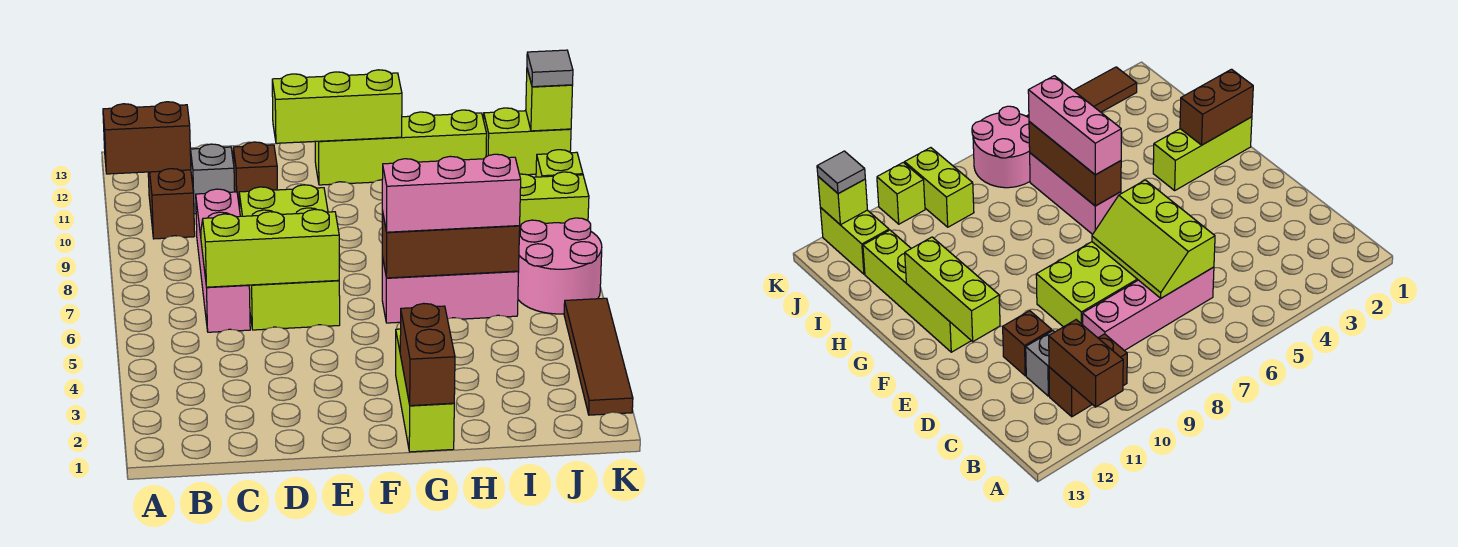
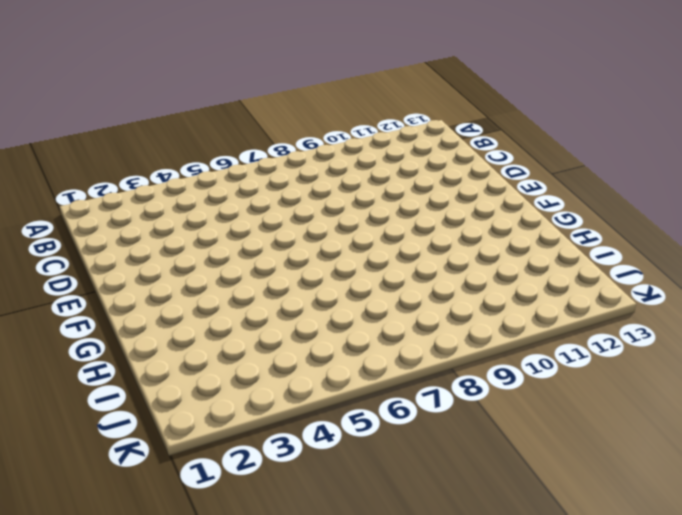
none -> brown brick B10:B11 level 1
none -> pink brick C6:C9 level 1
none -> grey brick C11 level 1

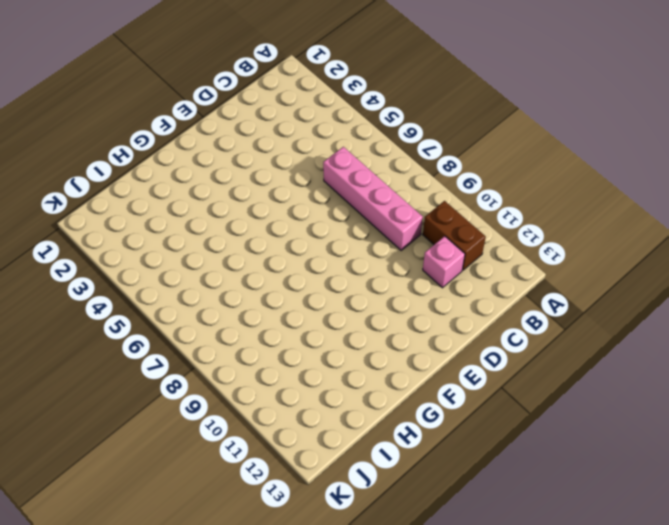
pink brick C11 level 1 -> grey brick C11 level 1
none -> lime brick D6:E9 level 1
none -> brown brick D11 level 1
none -> lime brick F12:I12 level 1

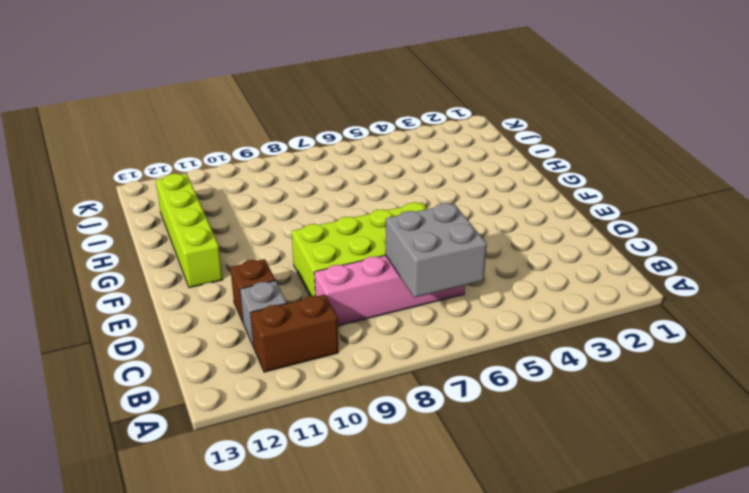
grey brick B6:C7 level 2 -> lime slope C6:E7 level 2 top 6
none -> lime brick G1:G3 level 1
none -> pink brick G6:I6 level 1
none -> pink round brick J6:K7 level 1

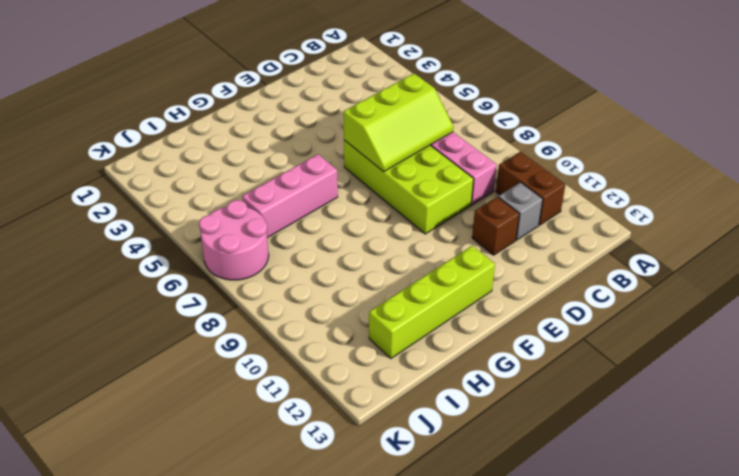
none -> lime brick G1:G3 level 1
none -> lime brick J9:K9 level 1
none -> lime brick J12:K12 level 1

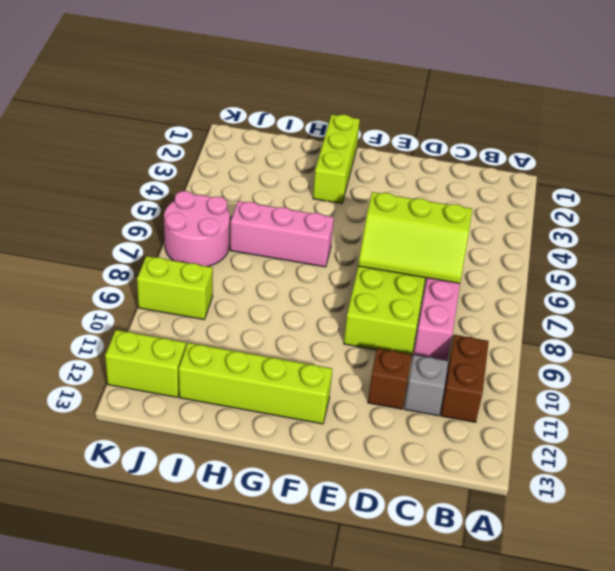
none -> brown tile K2:K5 level 1
none -> lime brick K10 level 1
none -> brown brick A11:B11 level 2

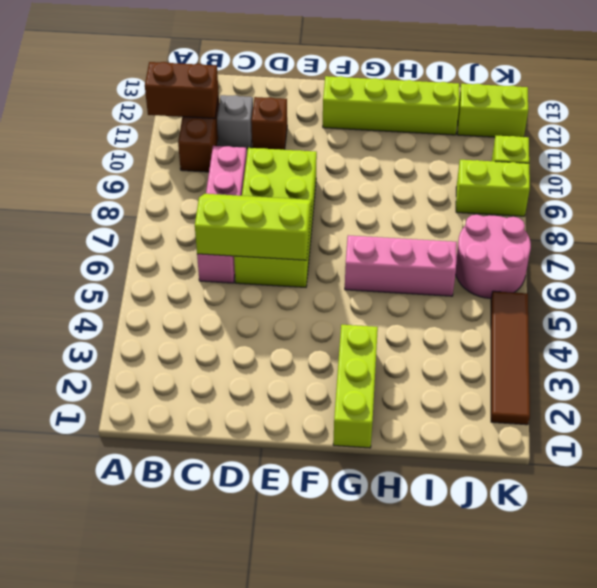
none -> lime brick E12:G12 level 2
none -> brown brick G1:G2 level 2
none -> brown brick G6:I6 level 2

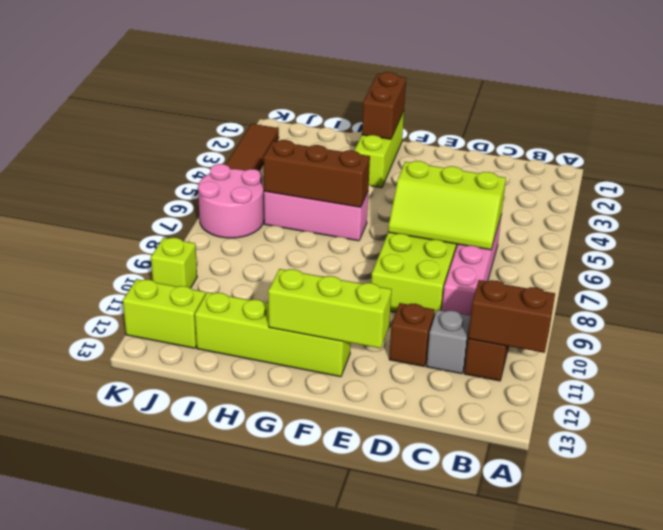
none -> lime brick J9:K9 level 1
none -> lime brick K12 level 2
none -> pink brick G6:I6 level 3

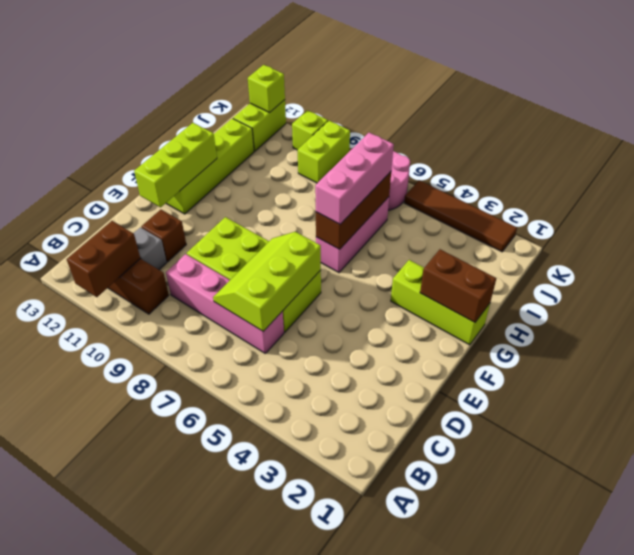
none -> grey tile K12 level 3

